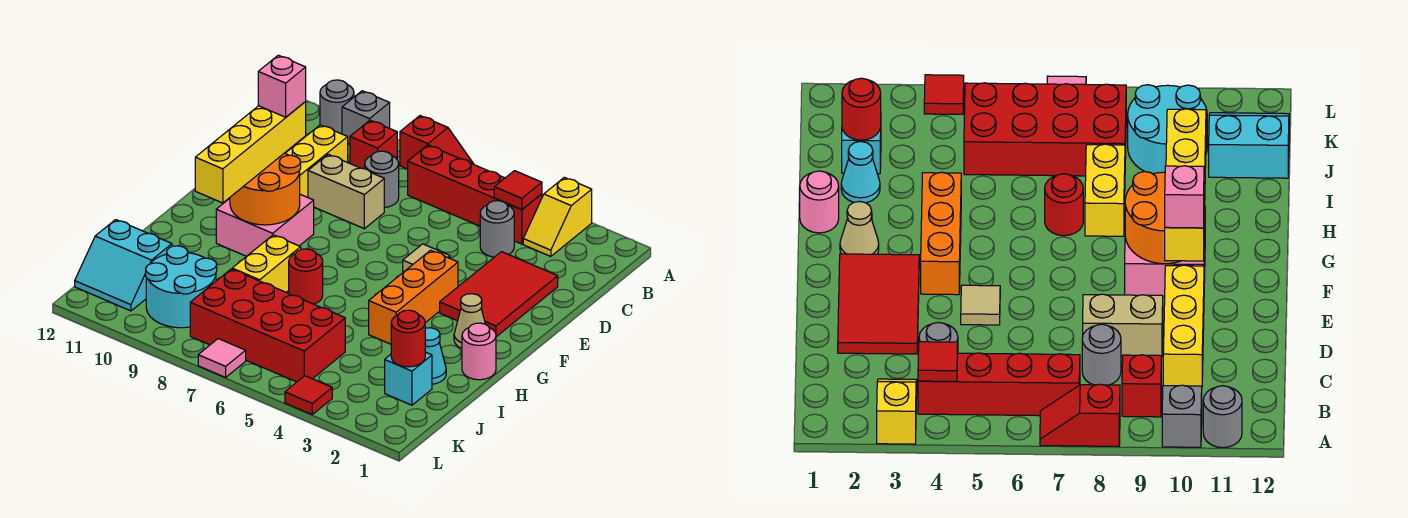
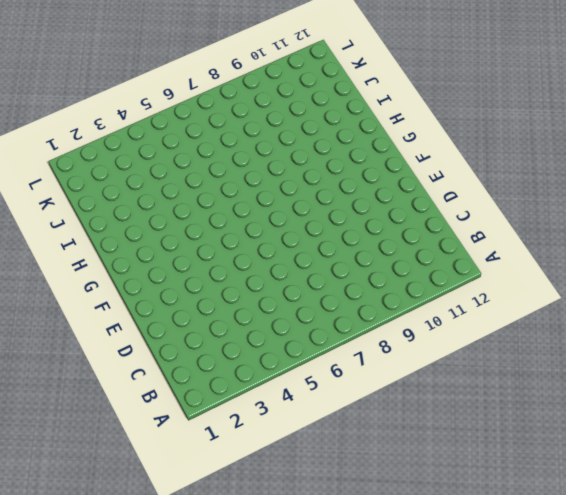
none -> yellow slope A3:B3 level 1 top A
none -> red slope A7:A8 level 1 top 8
none -> grey brick A10 level 1
none -> grey round brick A11 level 1

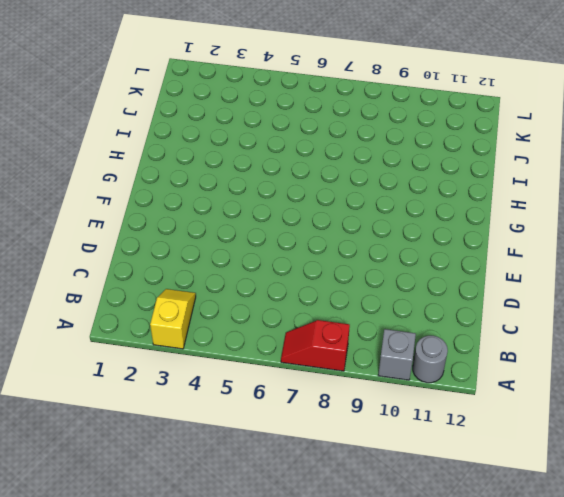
none -> red brick B4:B7 level 1
none -> red brick B9 level 1
none -> grey round brick C4 level 1
none -> grey round brick C8 level 1

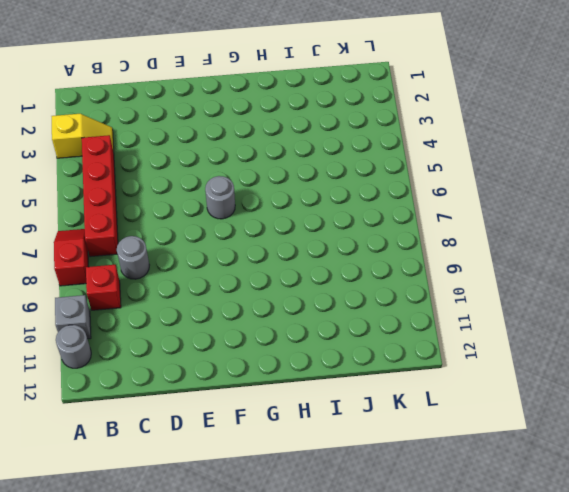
grey round brick F6 level 1 -> grey round brick C4 level 1
none -> yellow brick C10:E10 level 1
none -> red tile D2:F3 level 1
none -> tan brick D8:D9 level 1
none -> tan tile E5 level 1

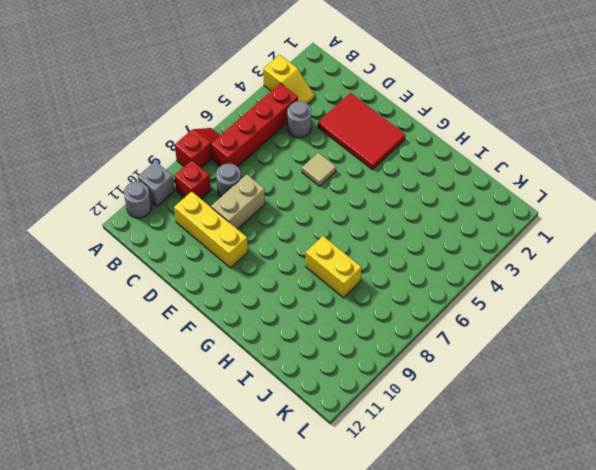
none -> orange brick F4:H4 level 1
none -> pink brick F9:G10 level 1
none -> tan cone G2 level 1
none -> pink round brick H1 level 1

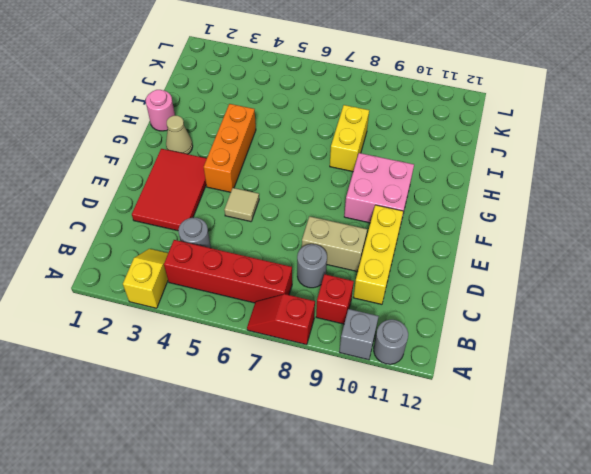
none -> red round brick H7 level 1
none -> cyan cone I2 level 1
none -> cyan brick J2 level 1
none -> red brick J5:K8 level 1

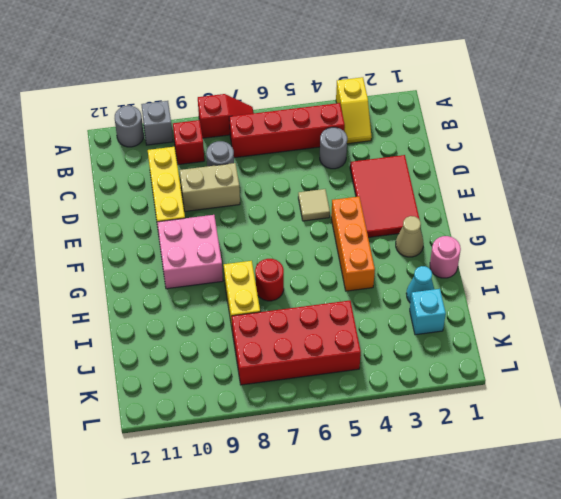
none -> cyan round brick J9:K10 level 1
none -> cyan slope J11:K12 level 1 top J
none -> red tile L4 level 1
none -> pink tile L7 level 1

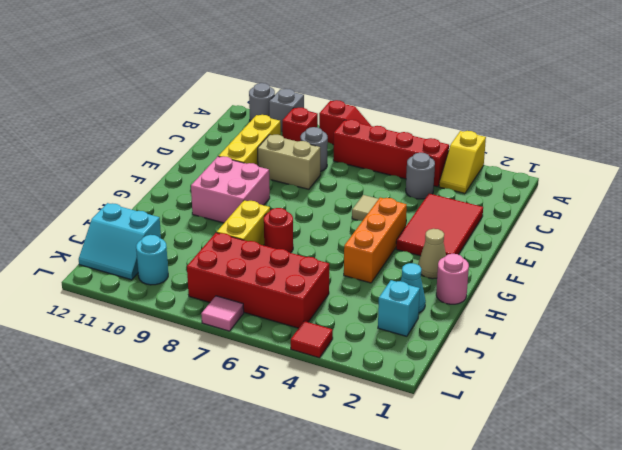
cyan round brick K10 level 1 -> cyan round brick J9:K10 level 1
none -> red tile B4 level 2
none -> orange round brick F9:G10 level 2
none -> red round brick J2 level 2
none -> yellow brick E10:H10 level 3

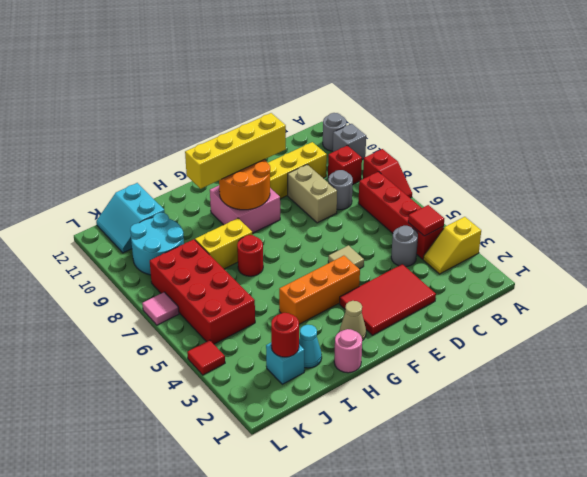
none -> pink brick E10 level 4

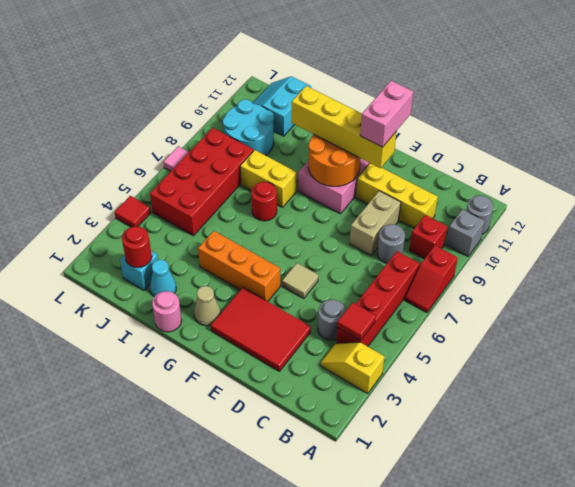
pink brick E10:E11 level 4 -> pink brick E10 level 4

